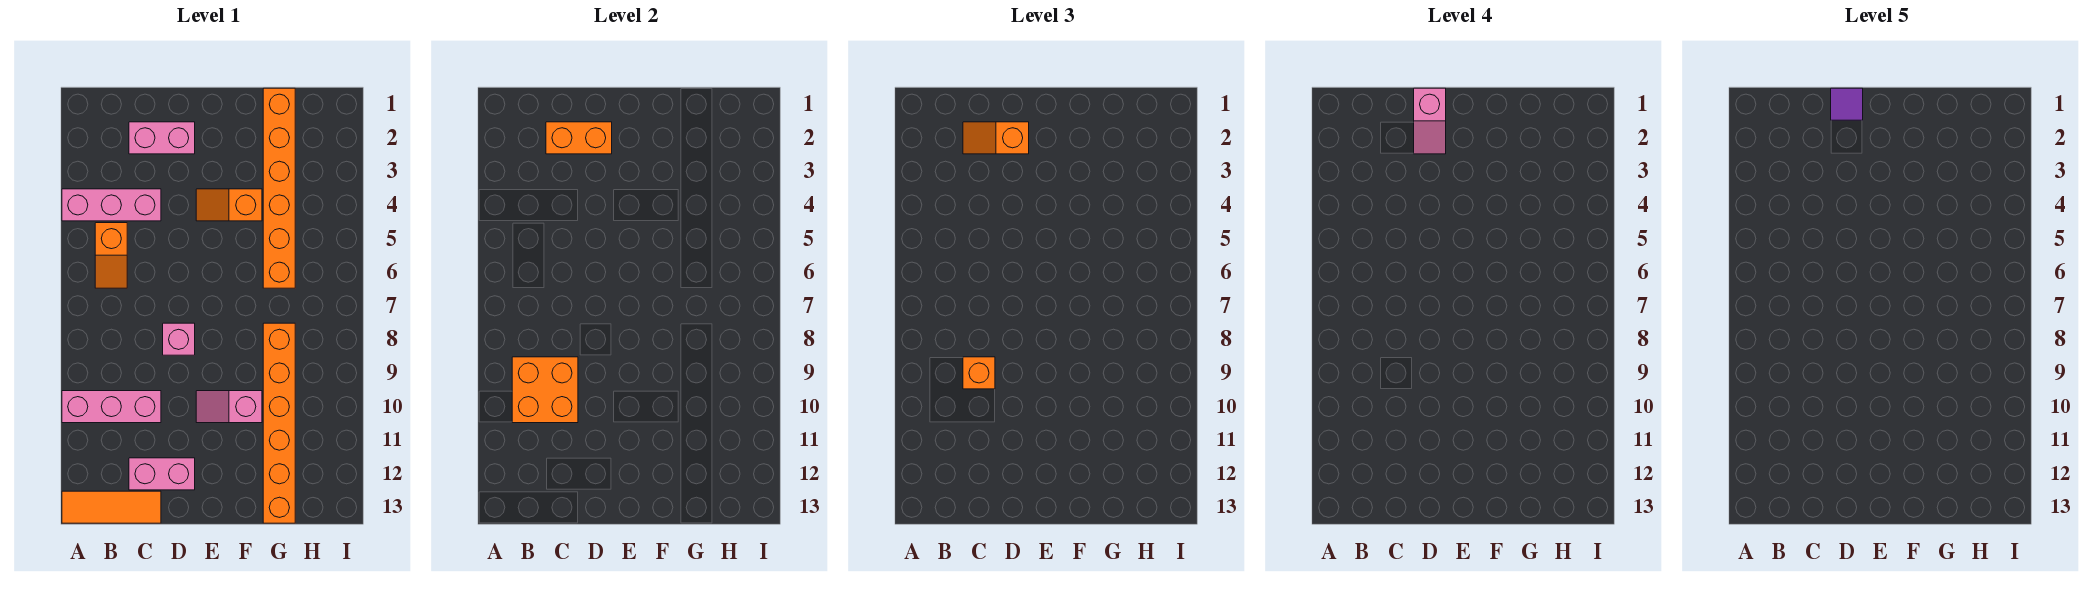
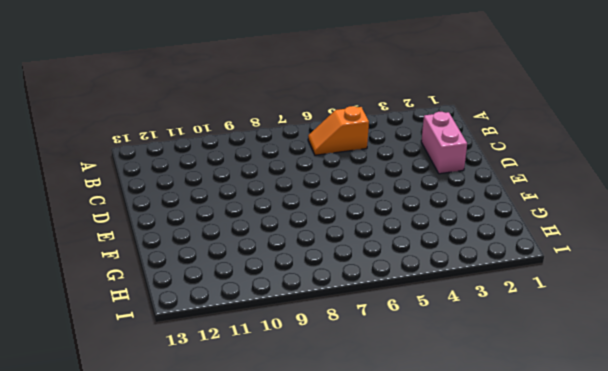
none -> pink brick A4:C4 level 1
none -> pink brick A10:C10 level 1
none -> orange tile A13:C13 level 1

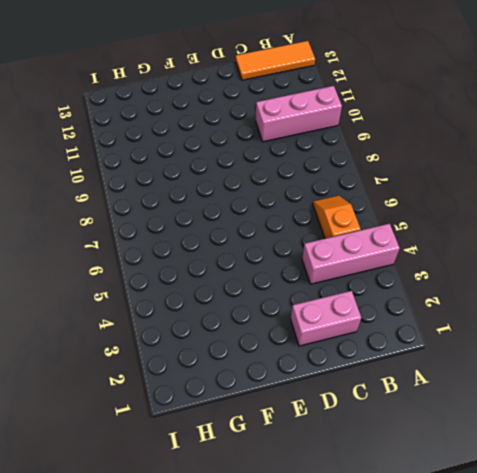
none -> pink brick C12:D12 level 1
none -> pink brick D8 level 1
none -> orange slope E4:F4 level 1 top F

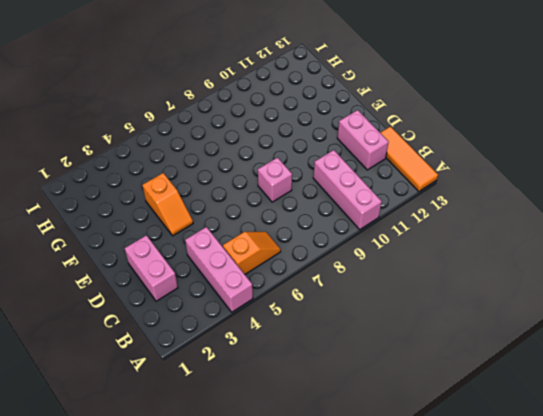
none -> pink slope E10:F10 level 1 top F
none -> orange brick G1:G6 level 1
none -> orange brick G8:G13 level 1

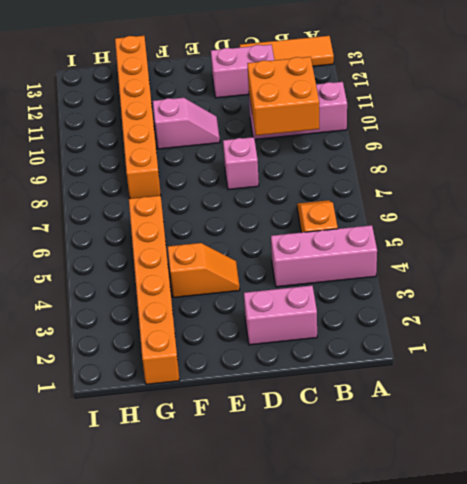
none -> orange brick C2:D2 level 2
none -> orange slope C2:D2 level 3 top D
none -> orange brick C9 level 3

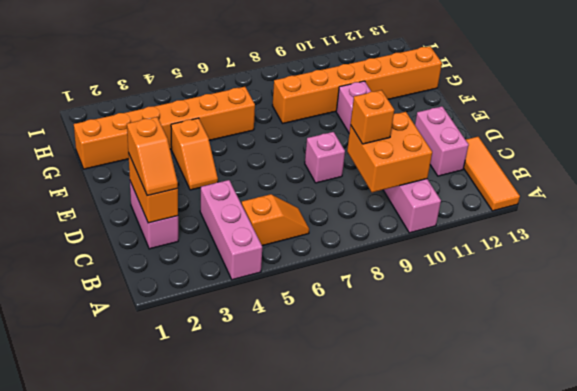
none -> pink slope D1:D2 level 4 top 1
none -> purple tile D1 level 5

